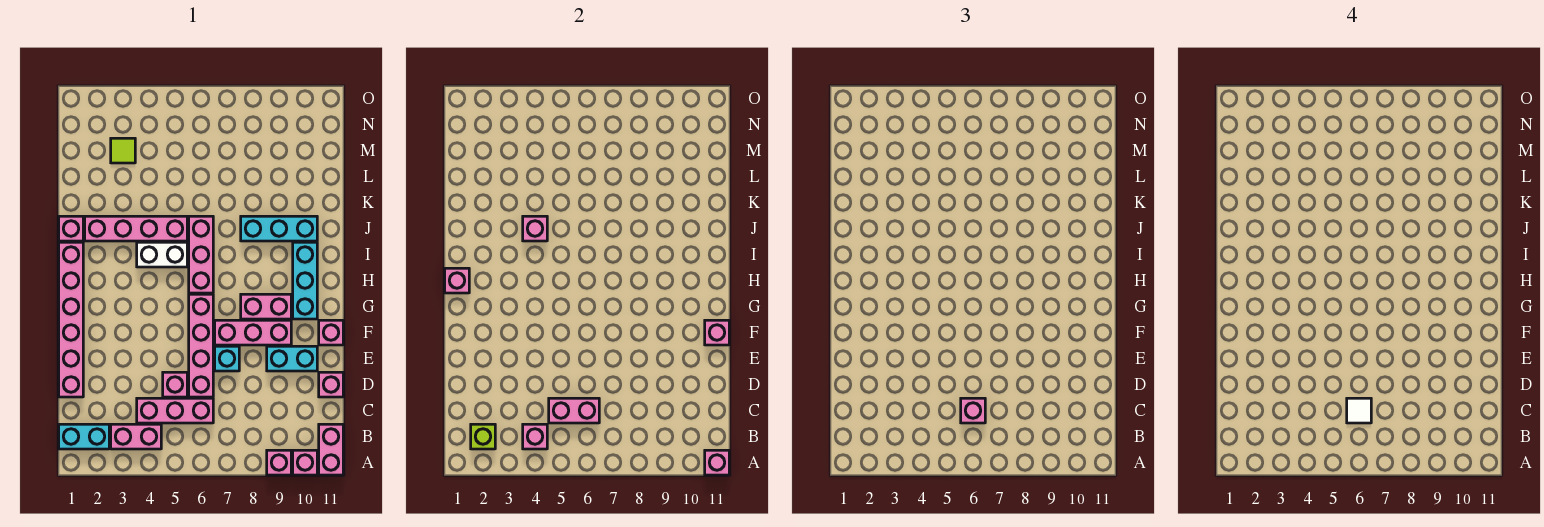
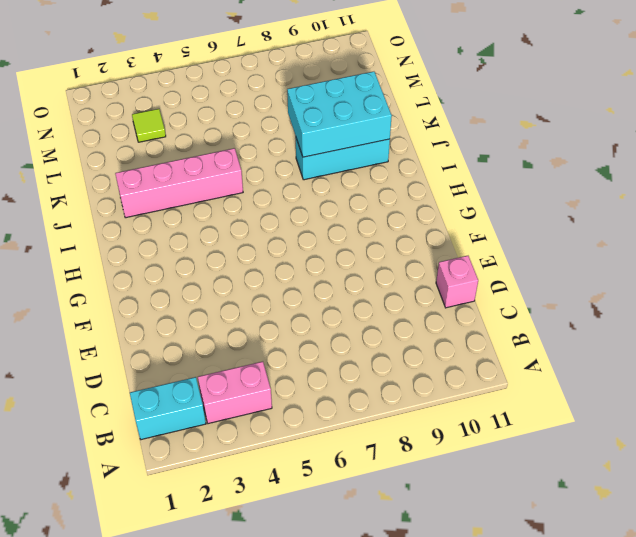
cyan brick J8:K10 level 2 -> none
none -> pink brick A9 level 1
none -> pink brick A10 level 1
none -> pink brick A11:B11 level 1
none -> pink brick C4:C6 level 1

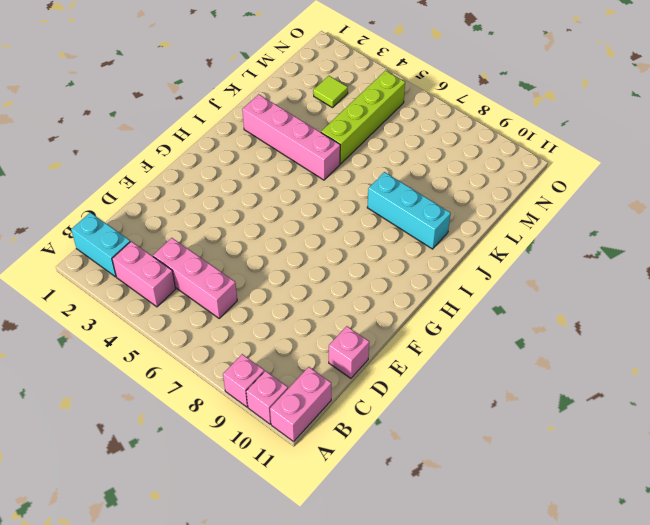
lime brick K5:N5 level 1 -> none
none -> pink brick D1:I1 level 1
none -> pink brick D5 level 1
none -> pink brick D6:G6 level 1
none -> cyan brick E7 level 1

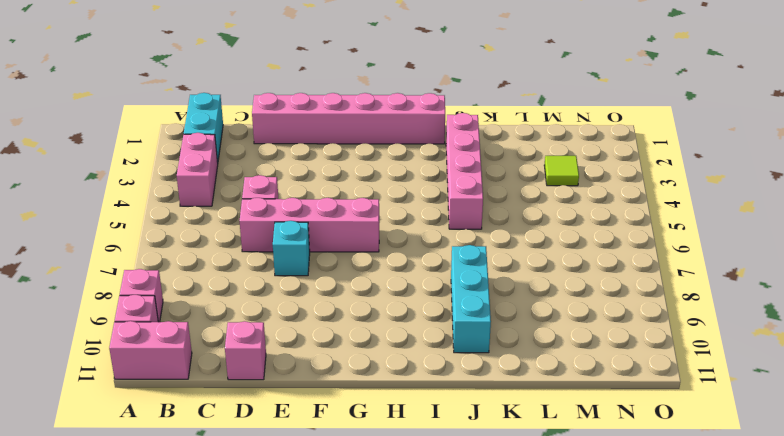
none -> pink brick C4:C6 level 1
none -> cyan brick E9:E10 level 1
none -> pink brick F7:F9 level 1
none -> pink brick F11 level 1

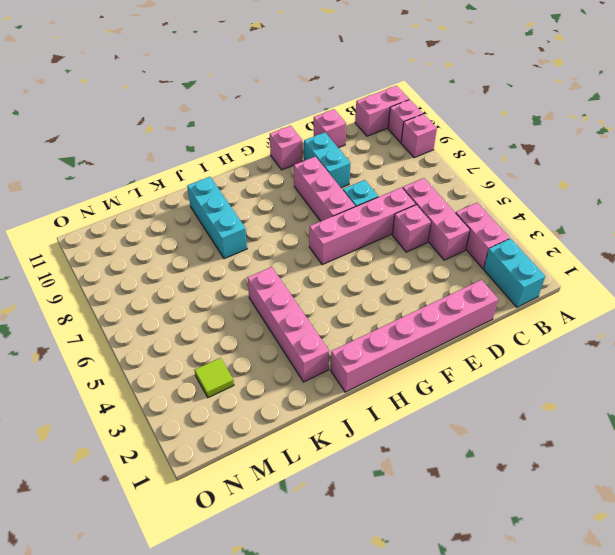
none -> pink brick G8:G9 level 1
none -> cyan brick G10:I10 level 1
none -> pink brick H6:J6 level 1
none -> white brick I4:I5 level 1

